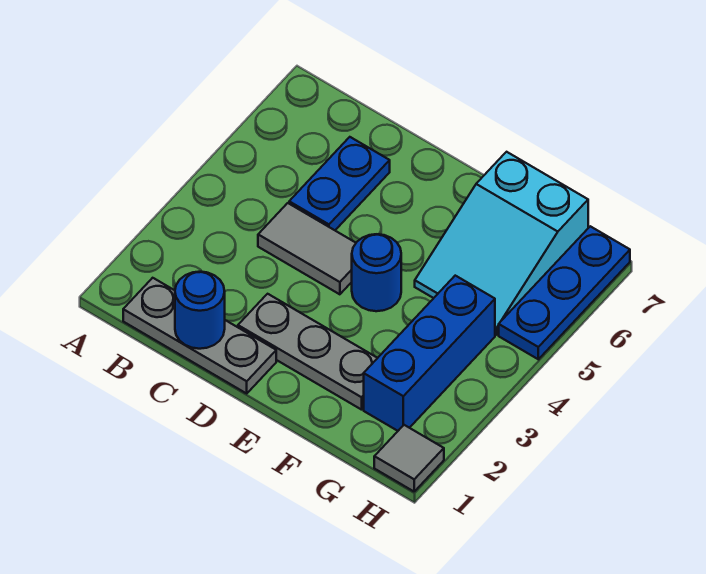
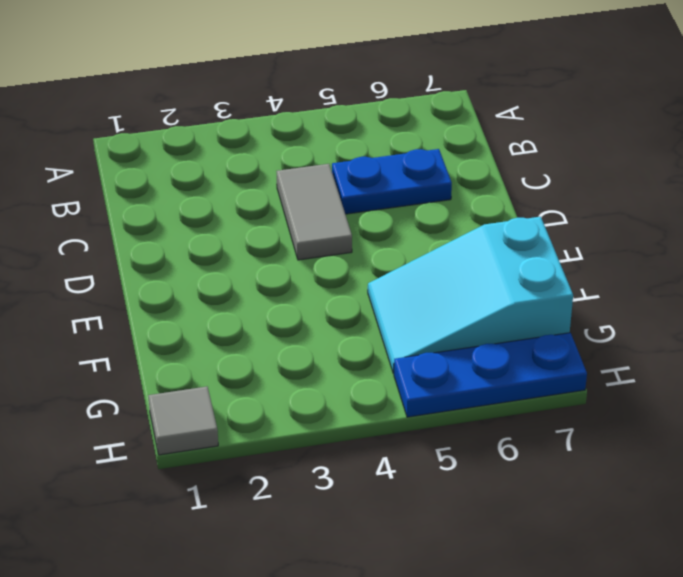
none -> grey plate B1:D1 level 1
none -> grey plate D2:F2 level 1

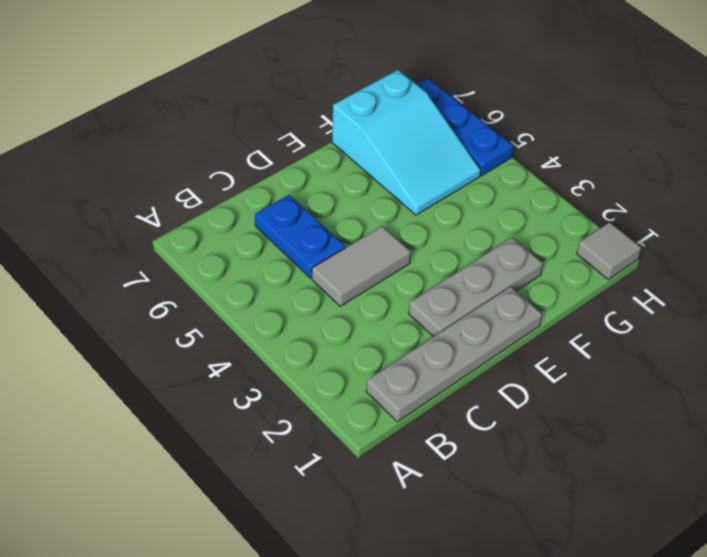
grey plate B1:E1 level 1 -> grey plate B1:D1 level 1
none -> blue round brick E4 level 1
none -> blue brick G2:G4 level 1

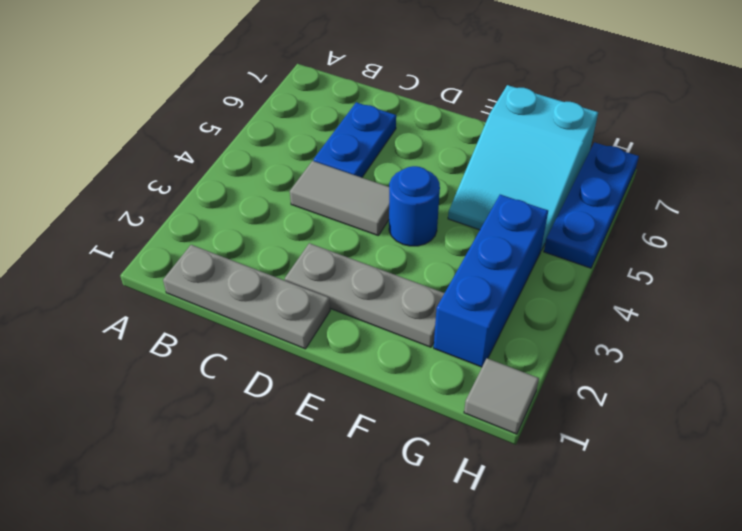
none -> blue round brick C1 level 2

